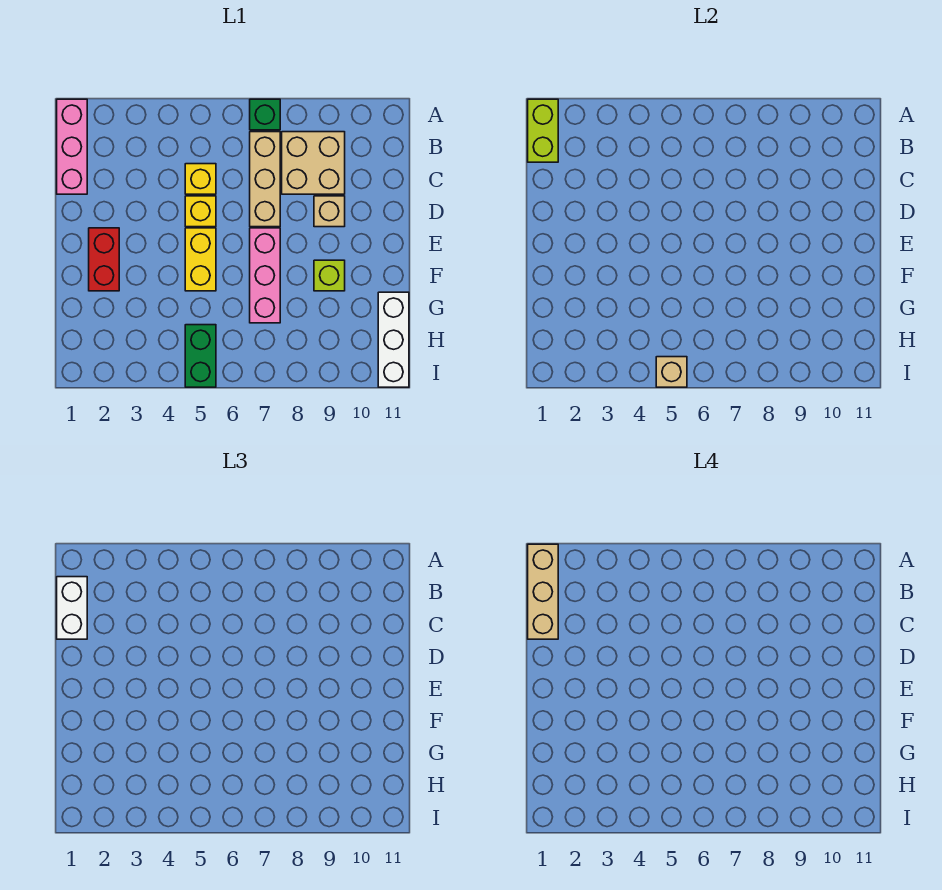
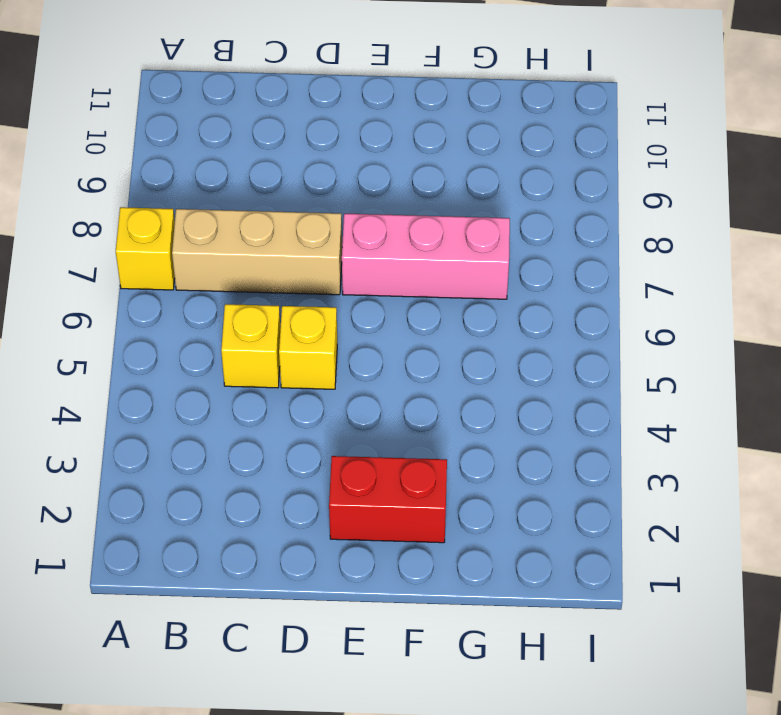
yellow brick A7 level 1 -> green brick A7 level 1
none -> pink brick A1:C1 level 1
none -> tan brick B8:C9 level 1
none -> tan brick D9 level 1

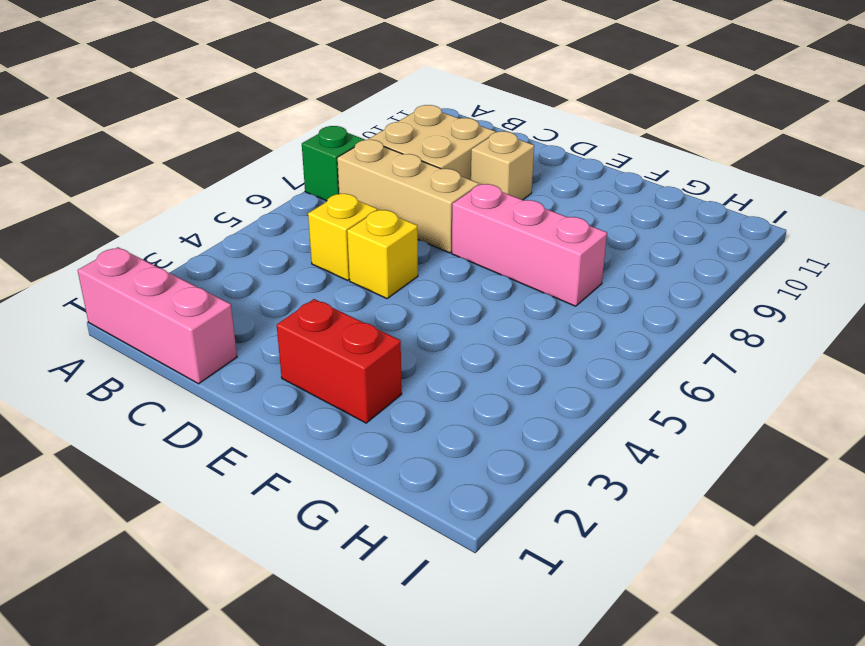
none -> yellow brick E5:F5 level 1
none -> lime brick F9 level 1
none -> white brick G11:I11 level 1

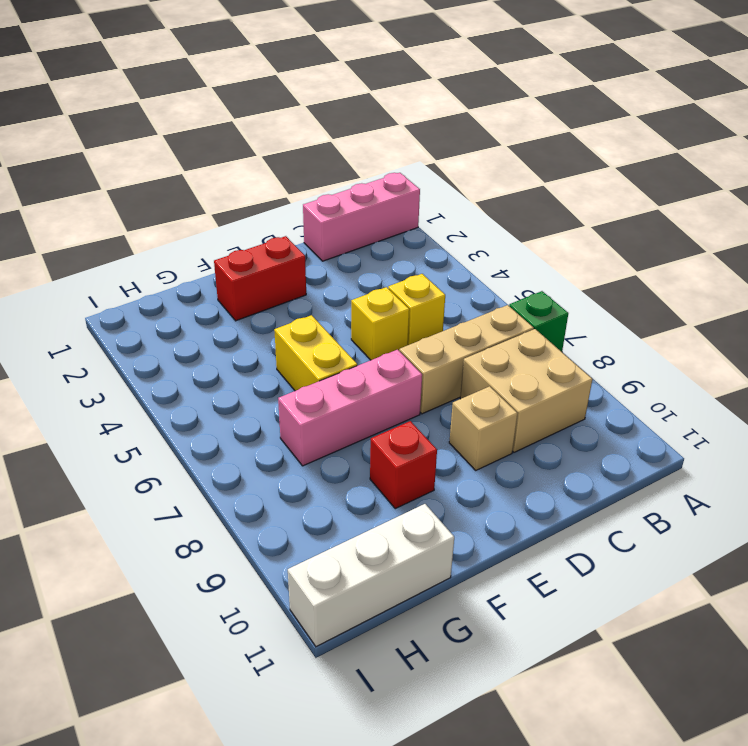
yellow brick F5:F6 level 1 -> yellow brick E5:F5 level 1
red brick F9 level 1 -> lime brick F9 level 1
none -> green brick H5:I5 level 1
none -> lime brick A1:B1 level 2
none -> tan brick I5 level 2

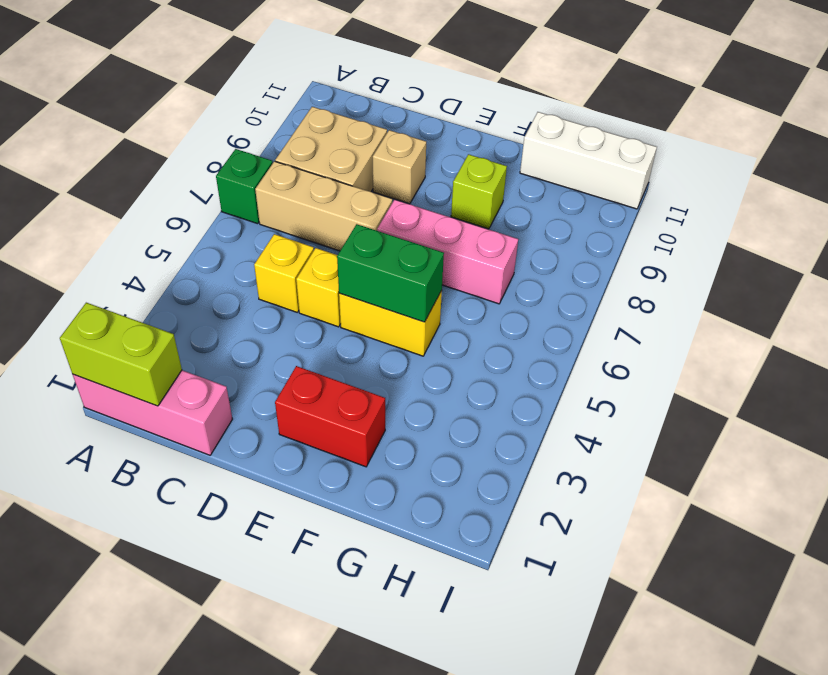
green brick E5:F5 level 2 -> green brick H5:I5 level 1
none -> tan brick I5 level 2
none -> white brick B1:C1 level 3
none -> tan brick A1:C1 level 4

